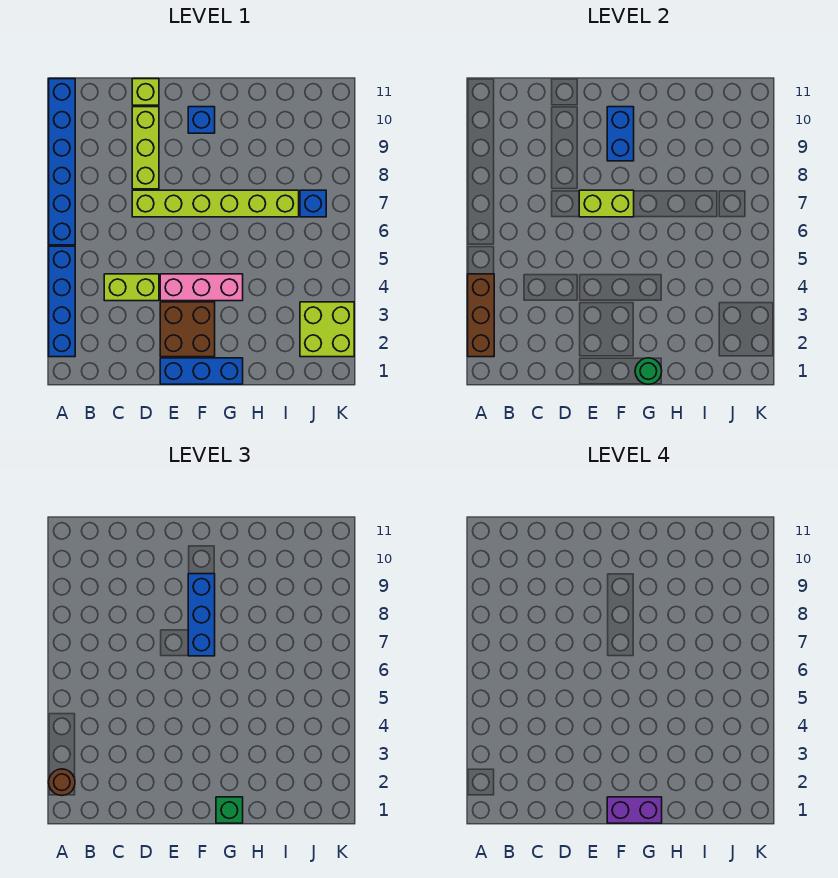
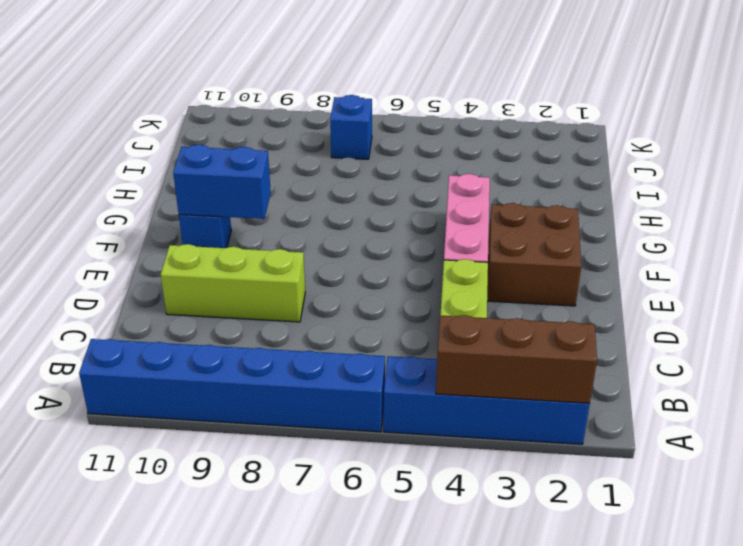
none -> lime brick D7:I7 level 1
none -> lime brick D11 level 1
none -> blue brick E1:G1 level 1

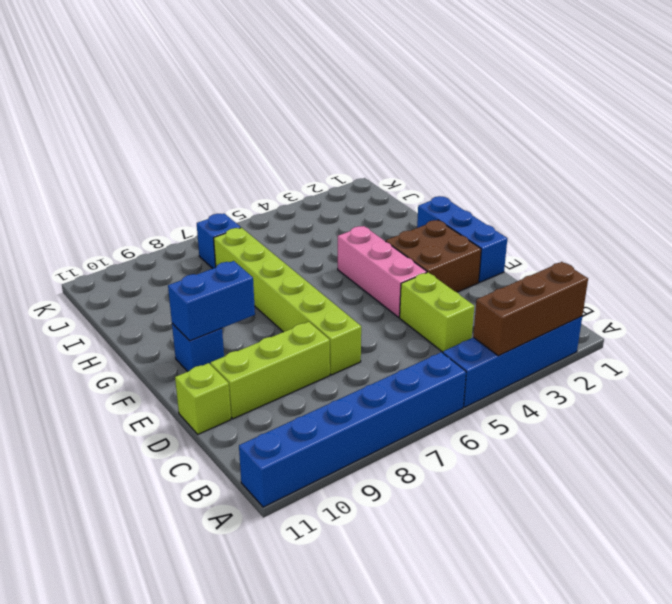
none -> lime brick J2:K3 level 1
none -> lime brick E7:F7 level 2
none -> green round brick G1 level 2

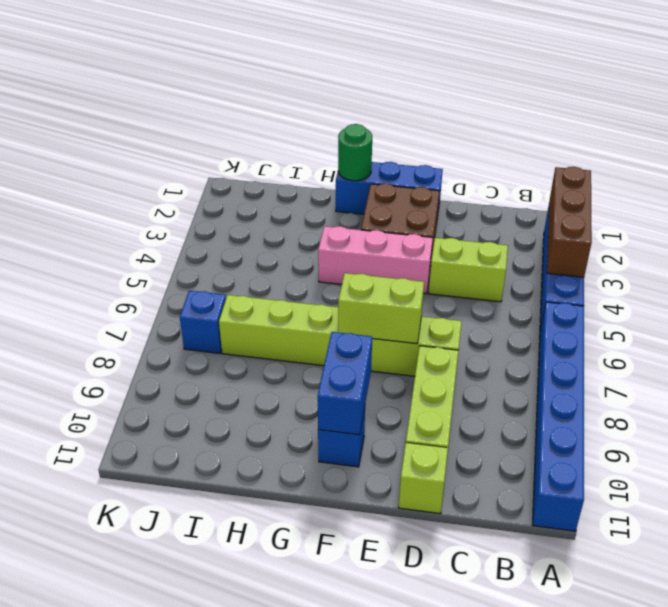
none -> lime brick J2:K3 level 1
none -> brown round brick A2 level 3
none -> blue brick F7:F9 level 3

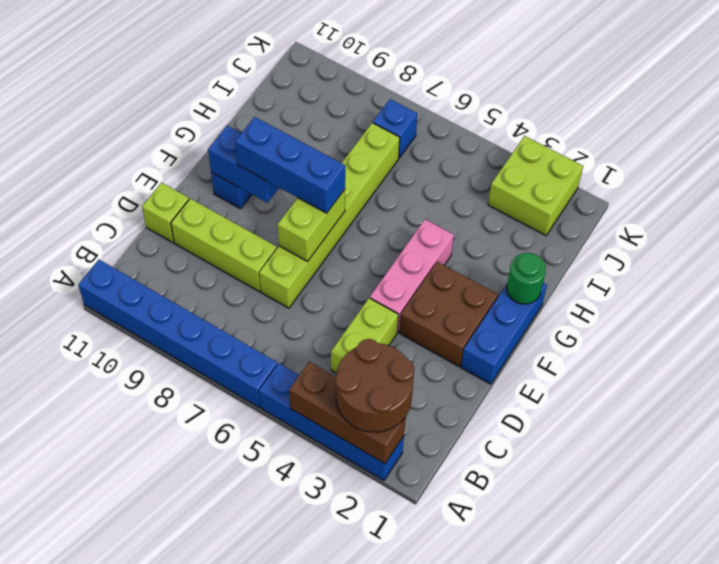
brown round brick A2:B3 level 3 -> brown round brick A2 level 3
none -> green brick G1 level 3
none -> purple brick F1:G1 level 4

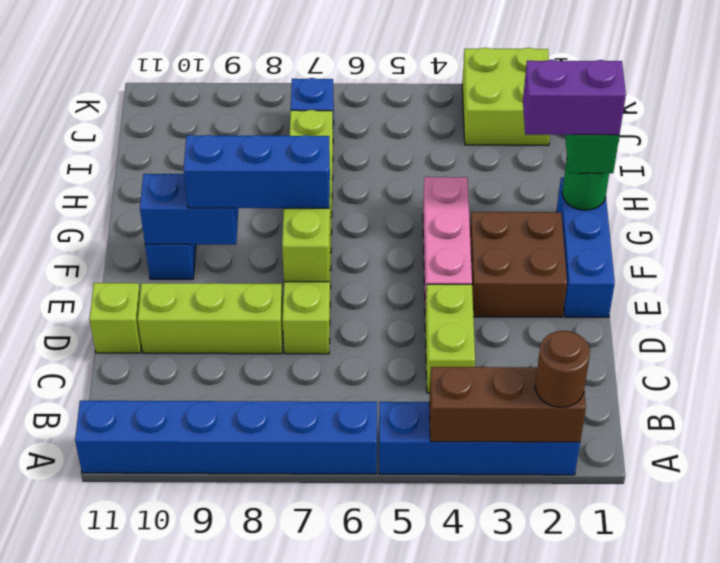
purple brick G1:G2 level 4 -> purple brick F1:G1 level 4

